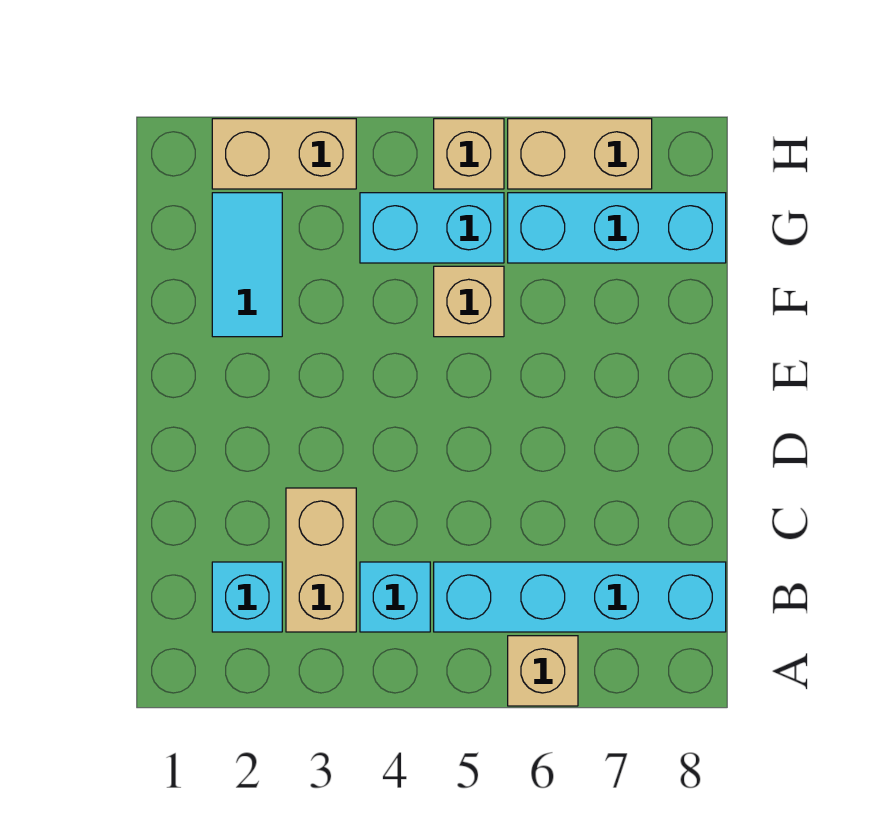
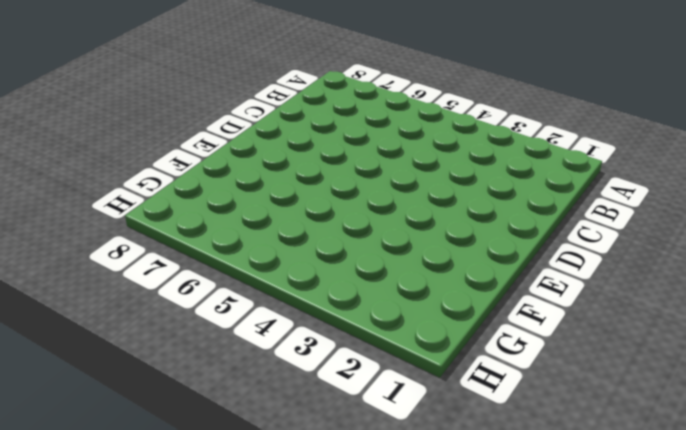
none -> tan brick A6 level 1
none -> cyan brick B2 level 1
none -> tan brick B3:C3 level 1

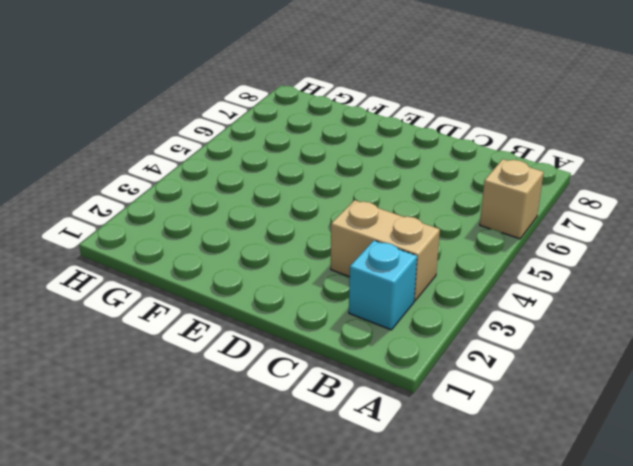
none -> cyan brick B4 level 1
none -> cyan brick B5:B8 level 1
none -> cyan tile F2:G2 level 1

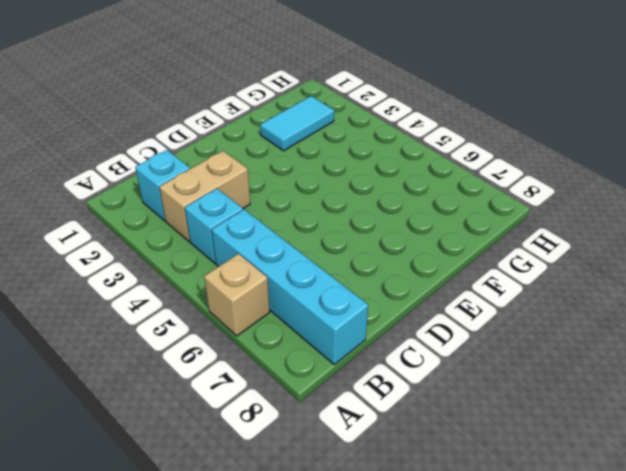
none -> tan brick F5 level 1
none -> cyan brick G4:G5 level 1
none -> cyan brick G6:G8 level 1

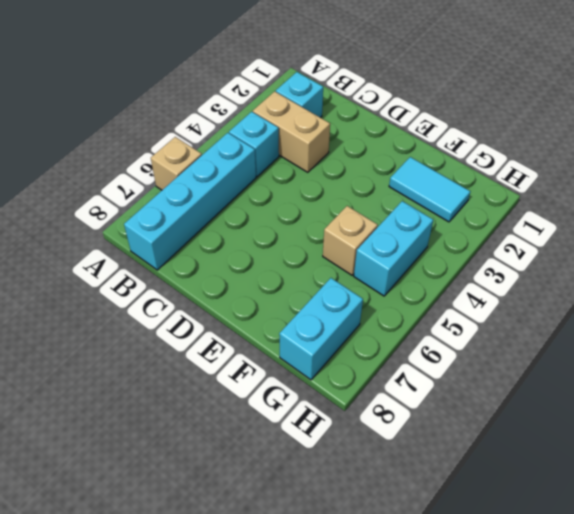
cyan brick G7:G8 level 1 -> cyan brick G6:G8 level 1
none -> tan brick H2:H3 level 1
none -> tan brick H5 level 1
none -> tan brick H6:H7 level 1

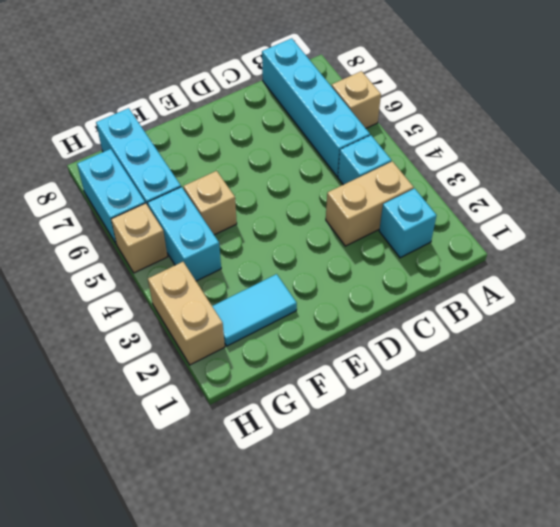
cyan brick H6:H7 level 1 -> tan brick H6:H7 level 1

